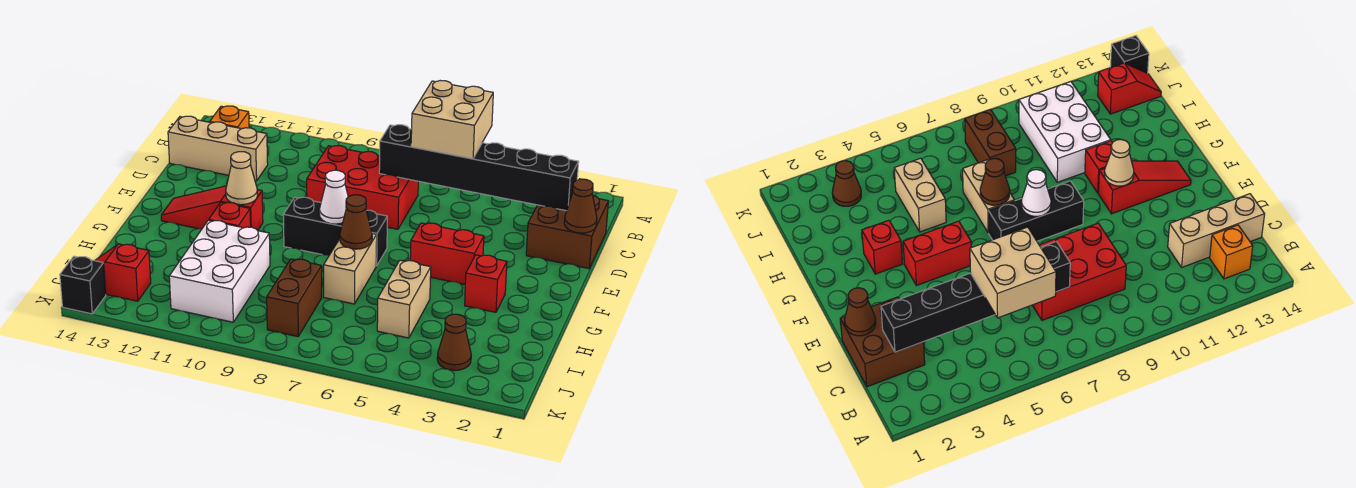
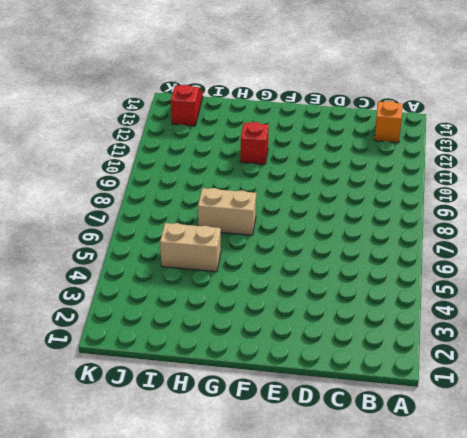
none -> brown brick C1:D2 level 1
none -> red brick C7:D9 level 1
none -> tan brick C12:C14 level 1

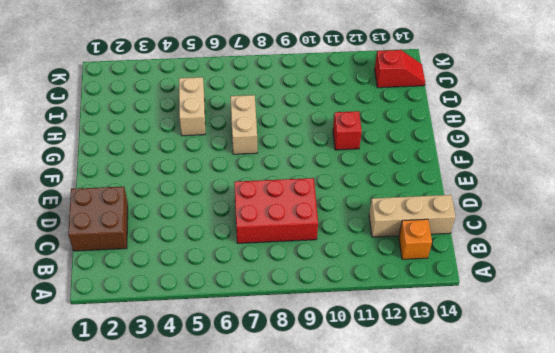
none -> red brick F4:F5 level 1
none -> black brick F7:F9 level 1
none -> red slope F11:F13 level 1 top 11

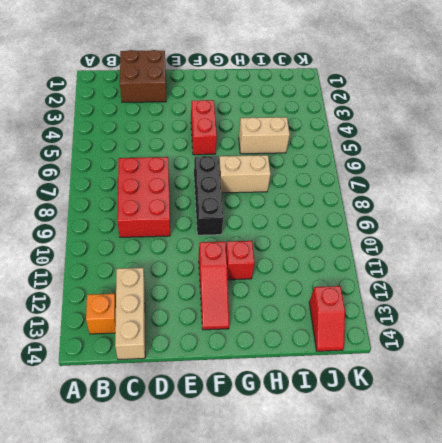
none -> red brick G3 level 1
none -> white brick H10:J11 level 1
none -> brown brick I8:J8 level 1

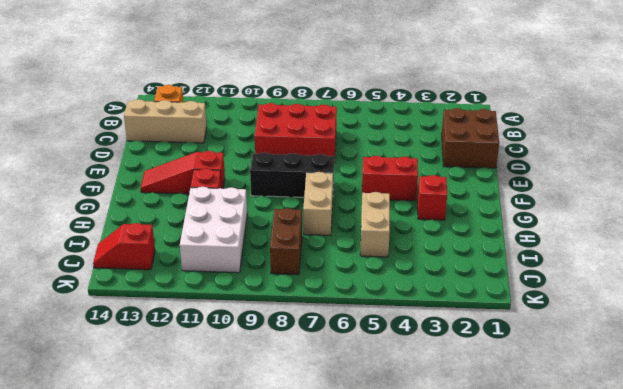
none -> brown cone J3 level 1
none -> black brick K14 level 1
none -> black brick C2:C7 level 2

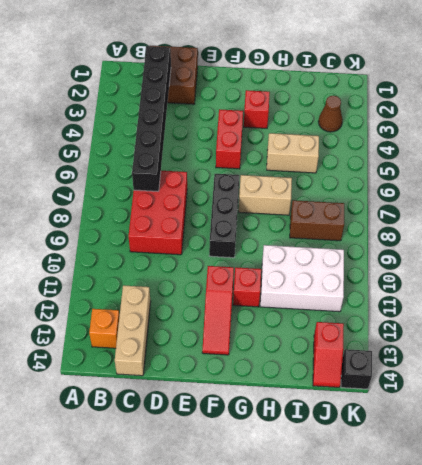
none -> brown cone D1 level 2
none -> white cone F8 level 2
none -> tan cone F11 level 2

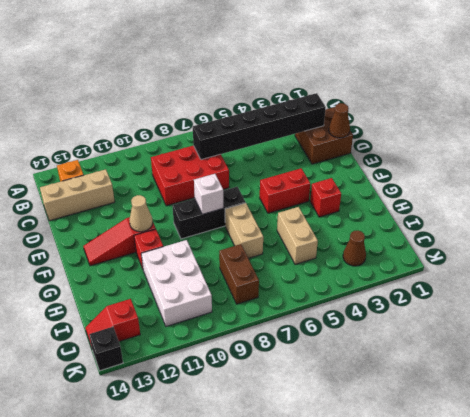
white brick F8 level 2 -> white cone F8 level 2
none -> brown cone G7 level 2
none -> tan brick B5:C6 level 3

